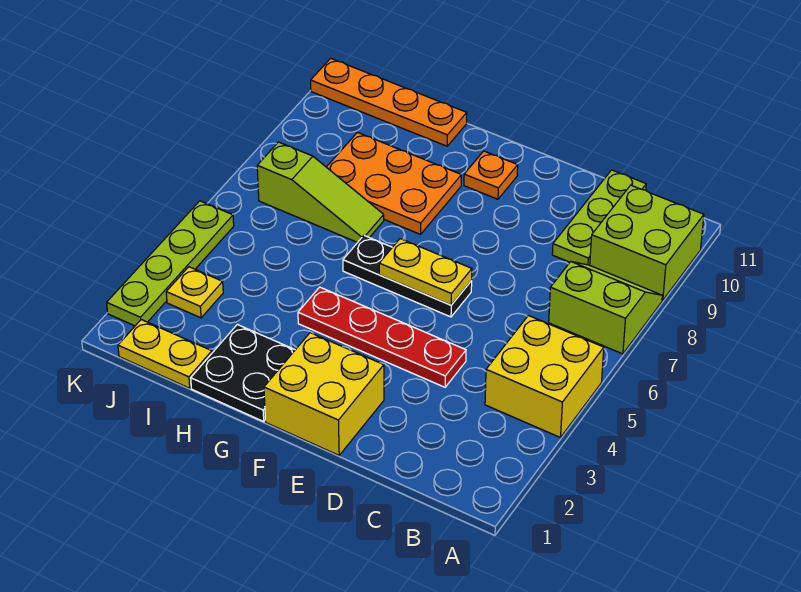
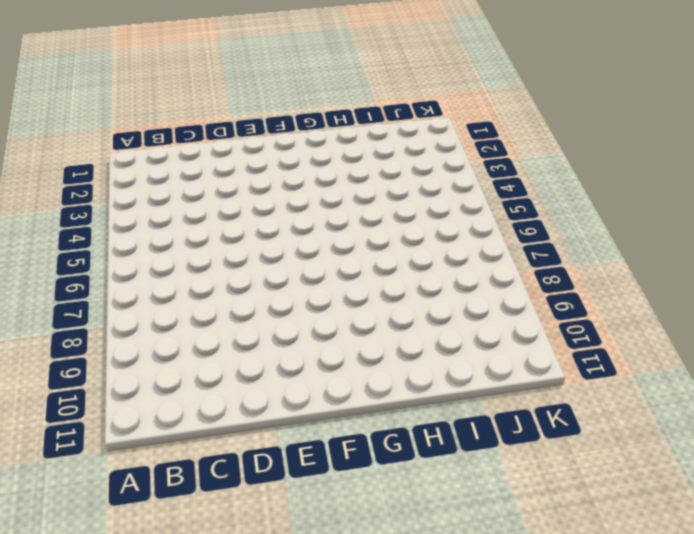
none -> yellow brick A4:B5 level 1
none -> lime slope A7:B8 level 1 top 7
none -> lime brick A9:B10 level 1

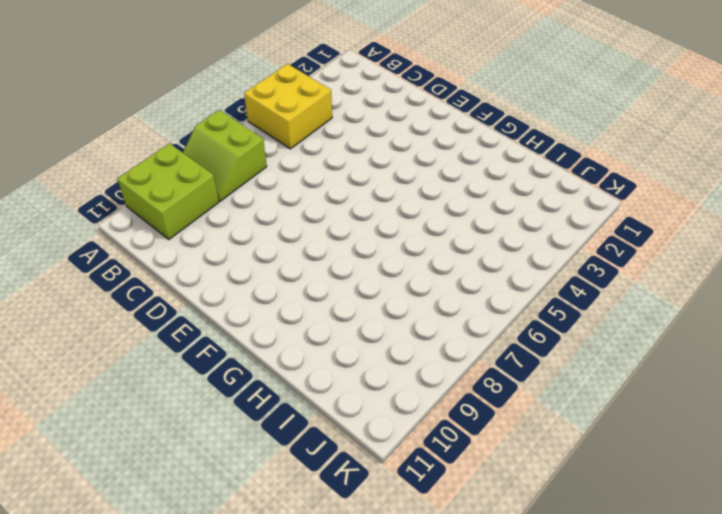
none -> lime plate C9:C11 level 1
none -> red plate D4:G4 level 1
none -> yellow brick E1:F2 level 1

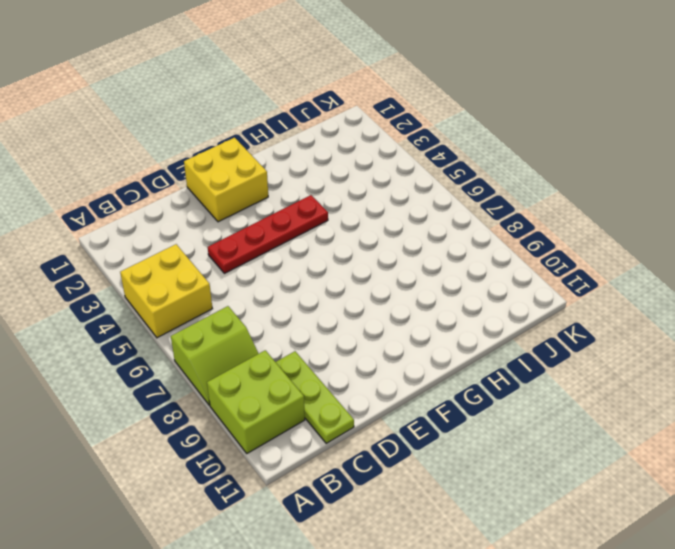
none -> black plate E6:G6 level 1
none -> orange plate F10 level 1
none -> black plate G1:H2 level 1

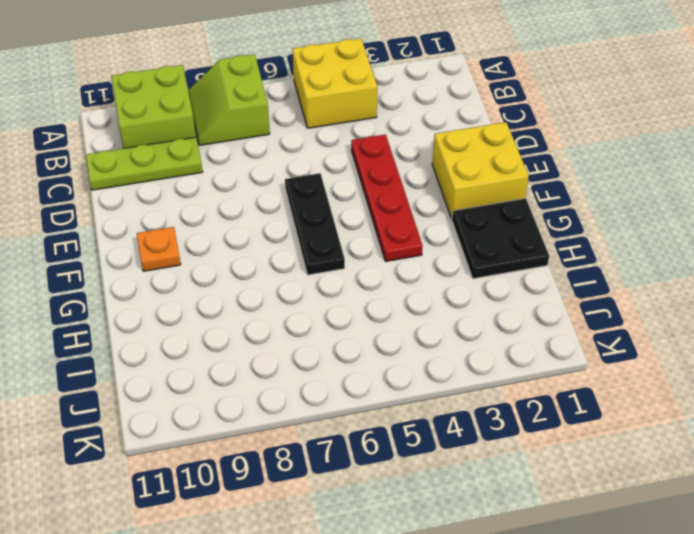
none -> orange plate G8:I9 level 1
none -> lime slope H7:J7 level 1 top J
none -> orange plate H11:K11 level 1

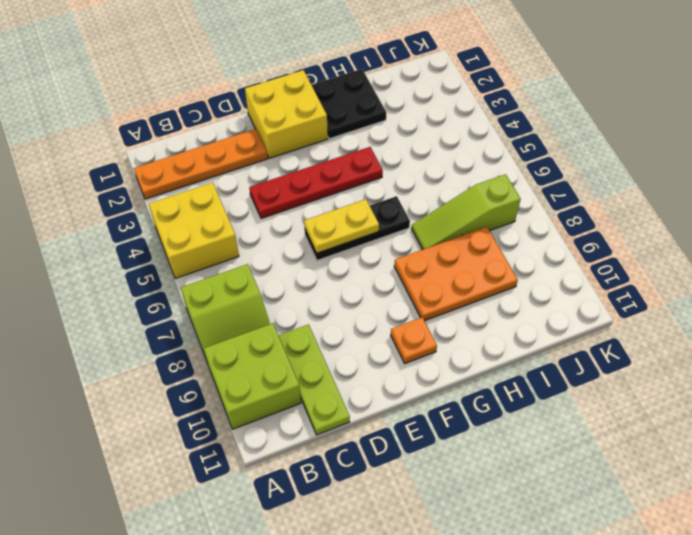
orange plate A2:D2 level 1 -> orange plate H11:K11 level 1
none -> yellow plate I1:J1 level 1
none -> yellow plate J3 level 1
none -> lime plate K2:K5 level 1

